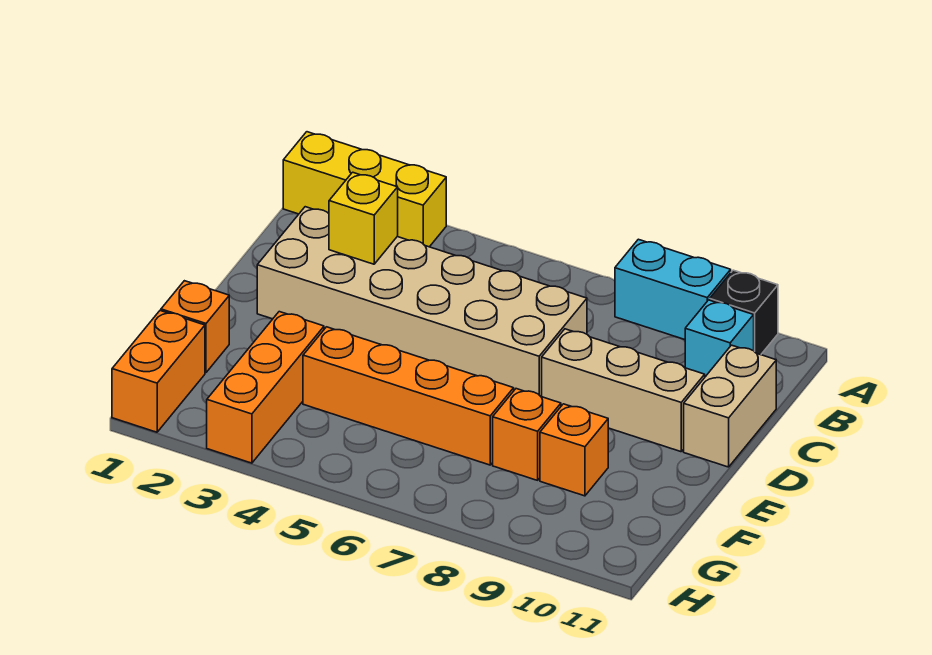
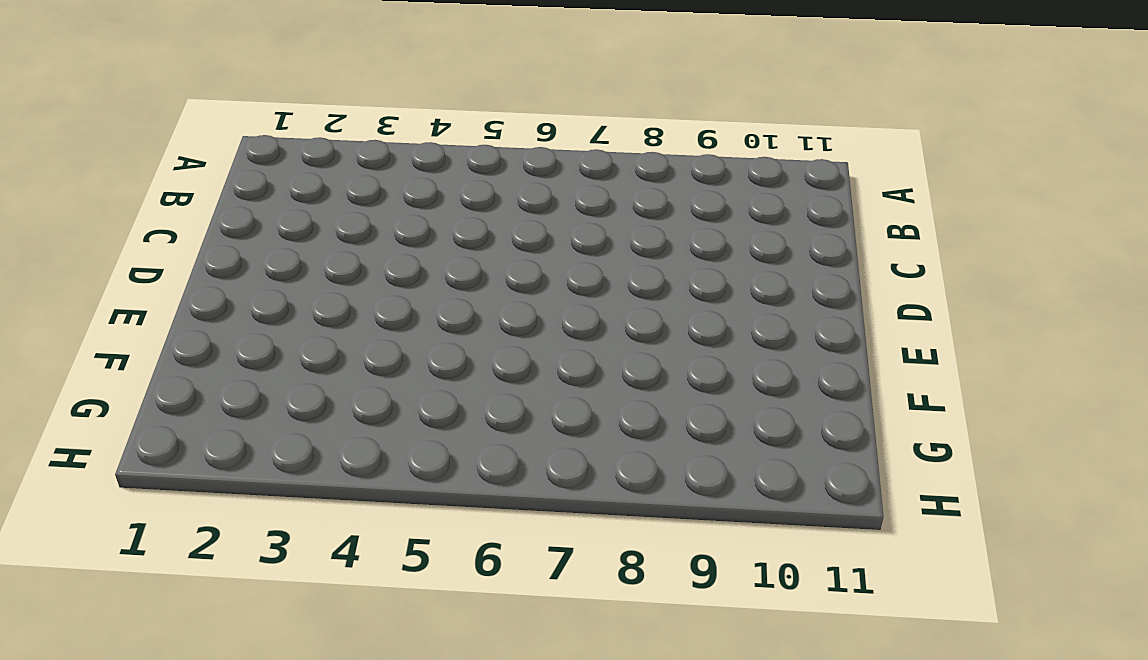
none -> yellow brick A1:A3 level 1
none -> cyan brick A8:A9 level 1
none -> black brick A10 level 1

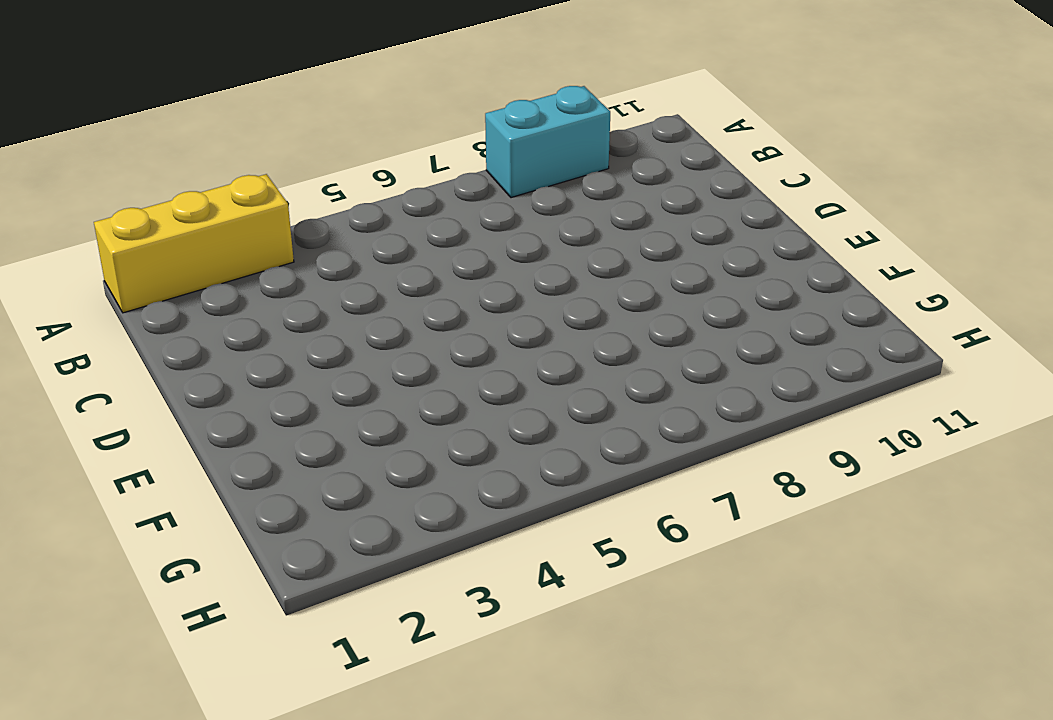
none -> black brick A10 level 1
none -> cyan brick B10 level 1
none -> tan brick C2:D7 level 1

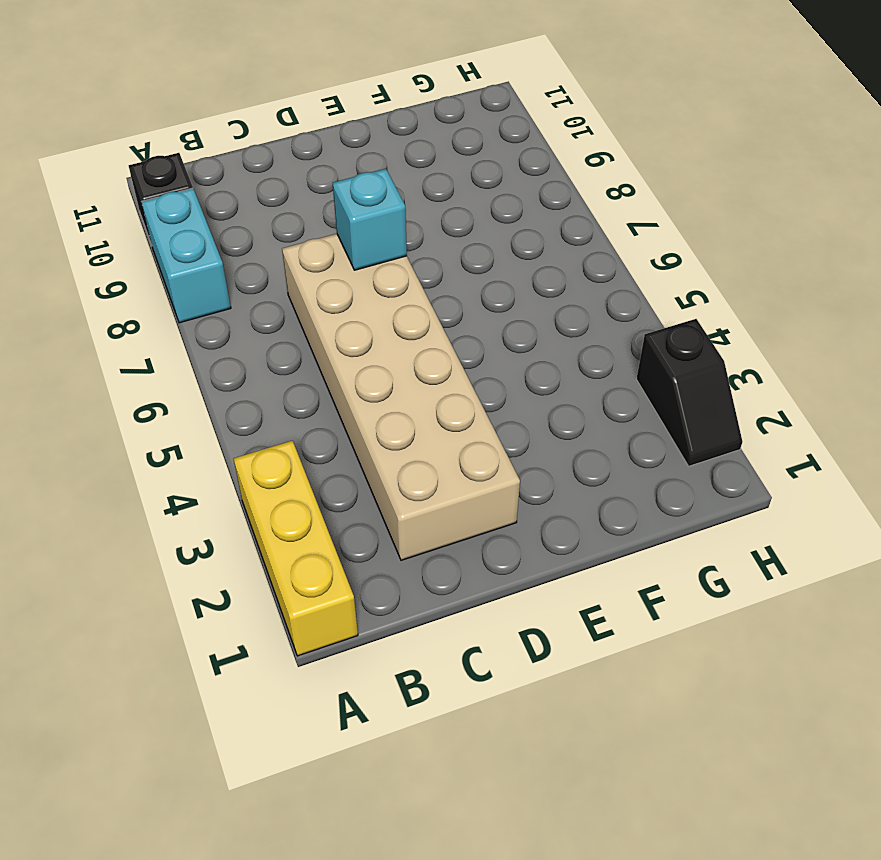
cyan brick D7 level 2 -> cyan brick B10 level 1
black slope H2:H3 level 1 top 3 -> orange brick F3:H3 level 1
none -> tan brick C11:D11 level 1
none -> tan brick D8:D10 level 1
none -> orange brick F1 level 1

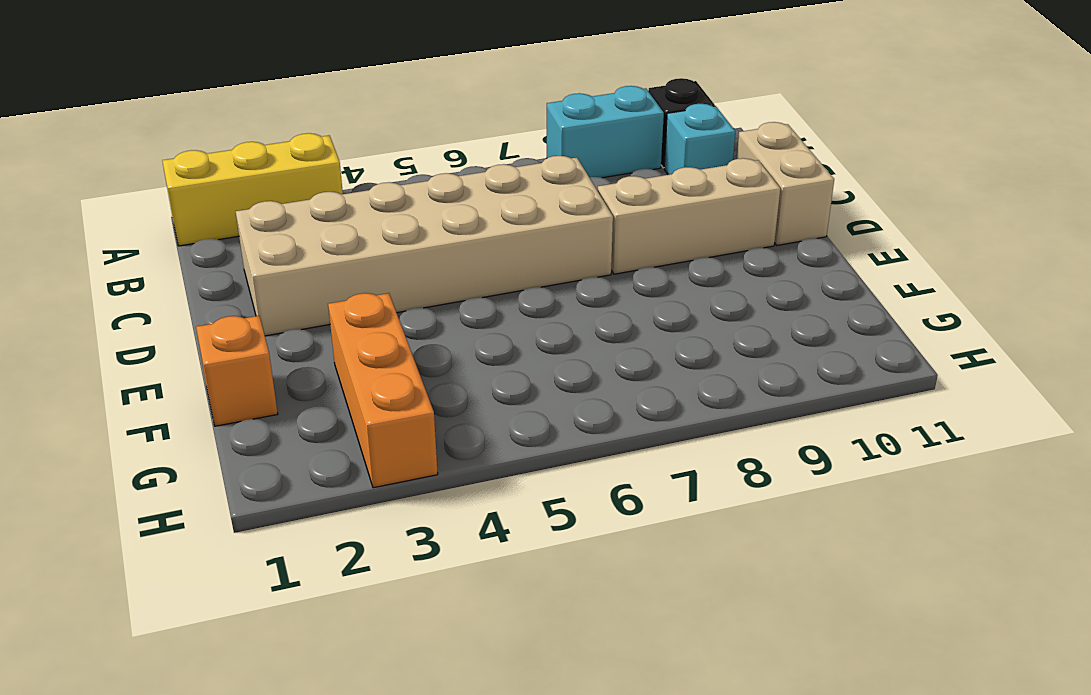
none -> orange brick F4:F7 level 1
none -> orange brick F8 level 1
none -> orange brick F9 level 1

